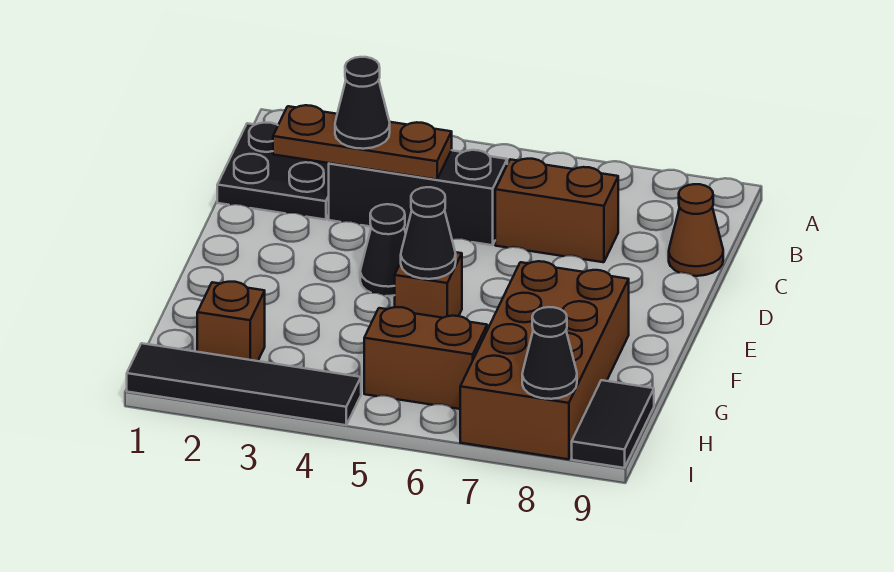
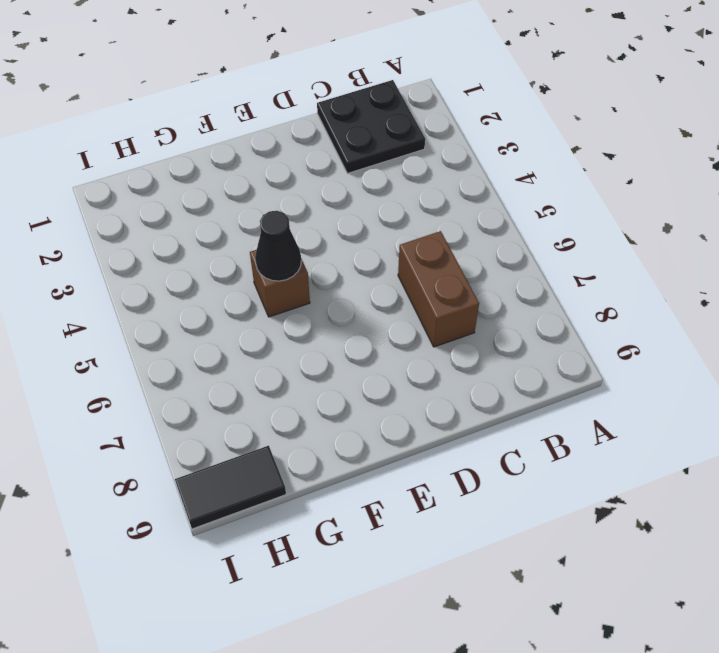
none -> black brick C3:C5 level 1
none -> brown cone C9 level 1
none -> black cone E4 level 1

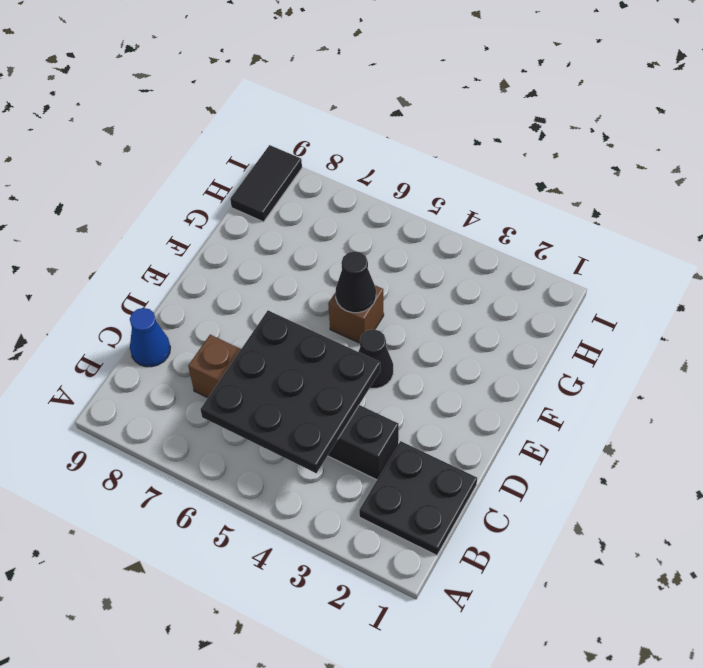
black plate B4:D6 level 2 -> brown plate C2:C4 level 2
blue cone C9 level 1 -> brown cone C9 level 1
none -> brown brick F7:I8 level 1
none -> brown brick H2 level 1
none -> brown brick H5:H6 level 1

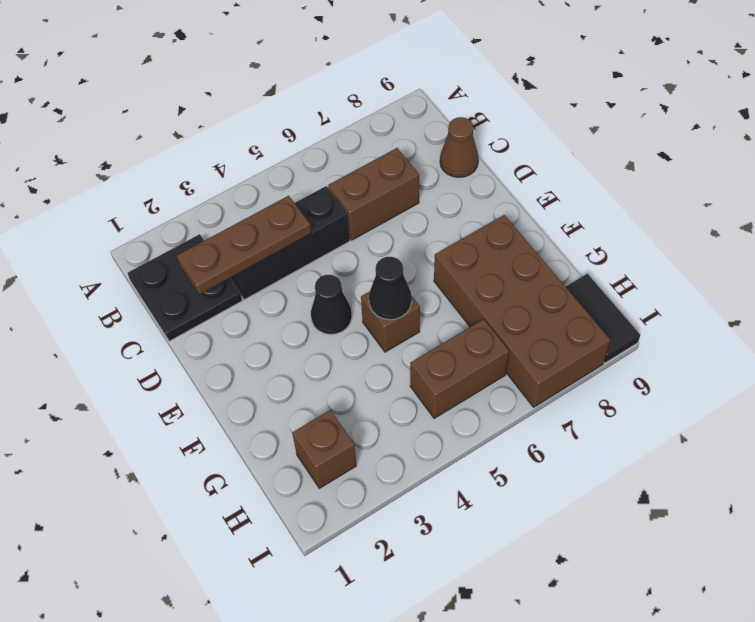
none -> black tile I1:I4 level 1
none -> black cone I8 level 2
none -> black cone C3 level 3

